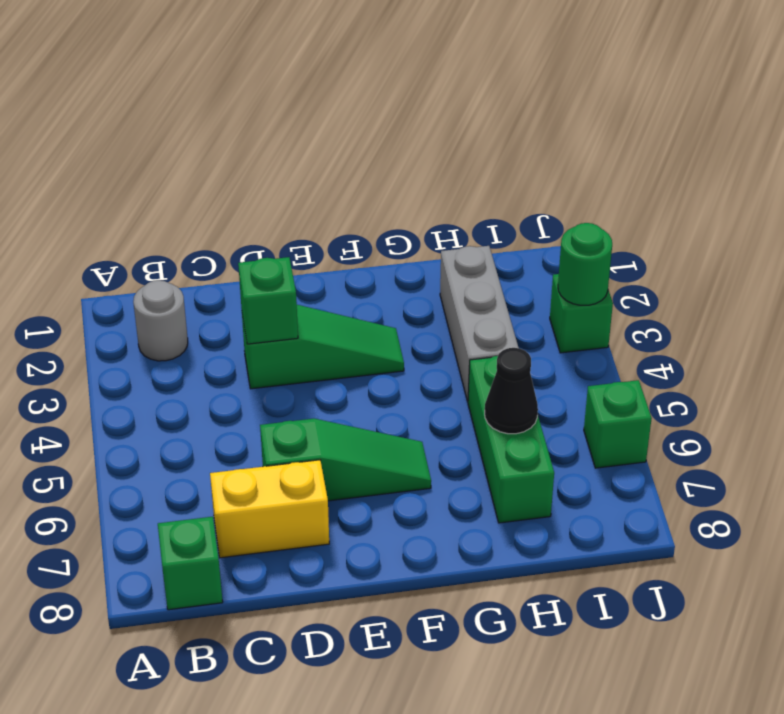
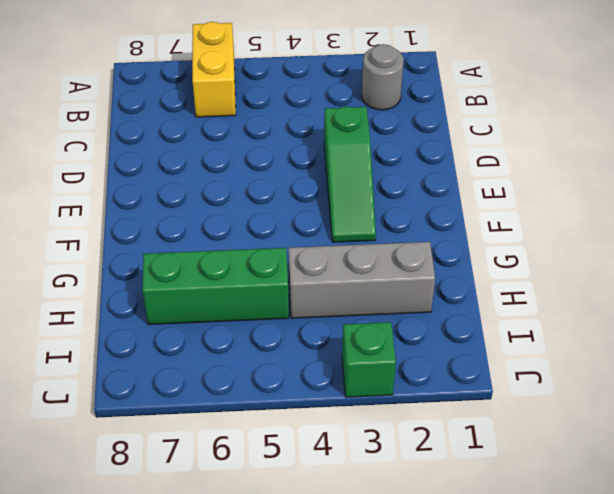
yellow brick A6:B6 level 1 -> yellow brick C7:D7 level 1
none -> green brick B8 level 1
none -> green slope D6:F6 level 1 top D
none -> green brick J6 level 1

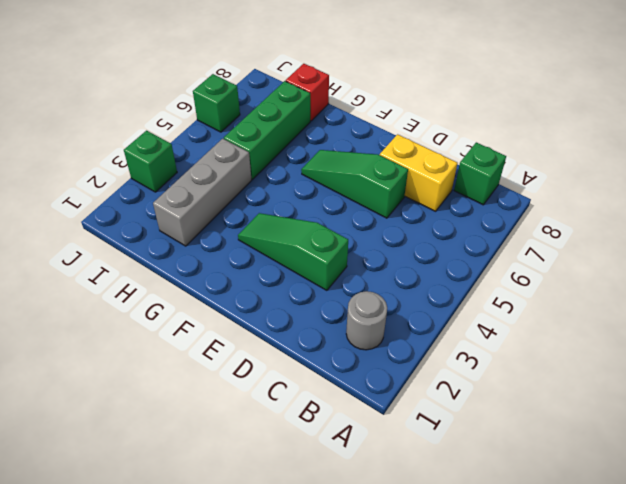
red brick H8 level 1 -> none
none -> green brick D3 level 2
none -> black cone H6 level 2
none -> green round brick J3 level 2

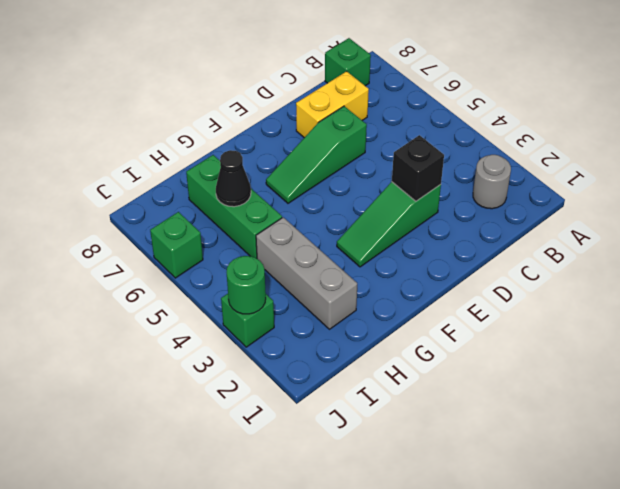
black brick D3 level 2 -> green brick D3 level 2

